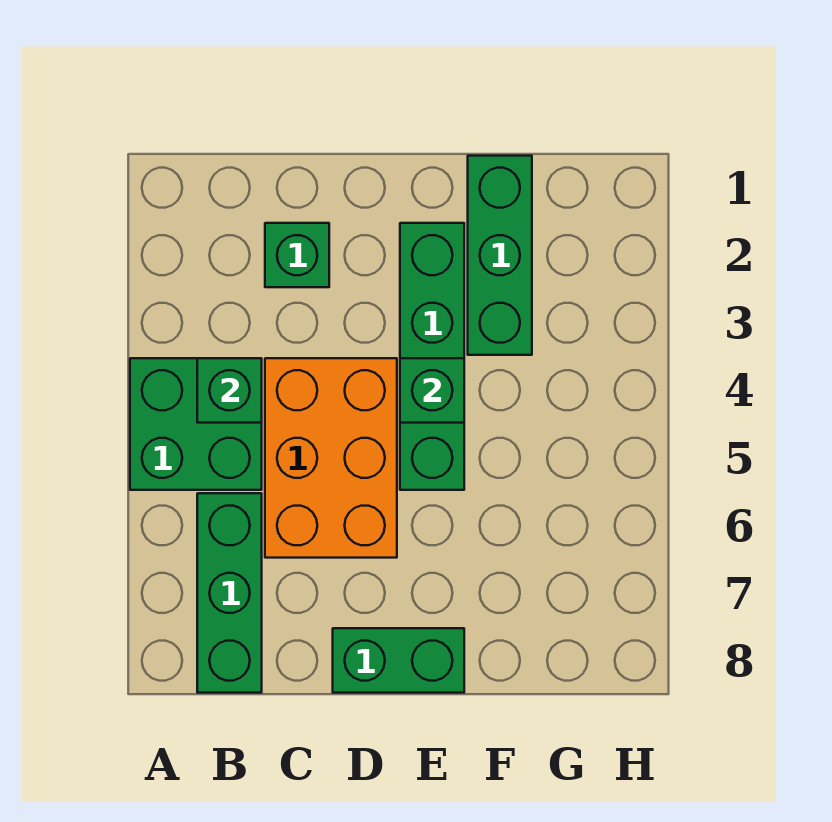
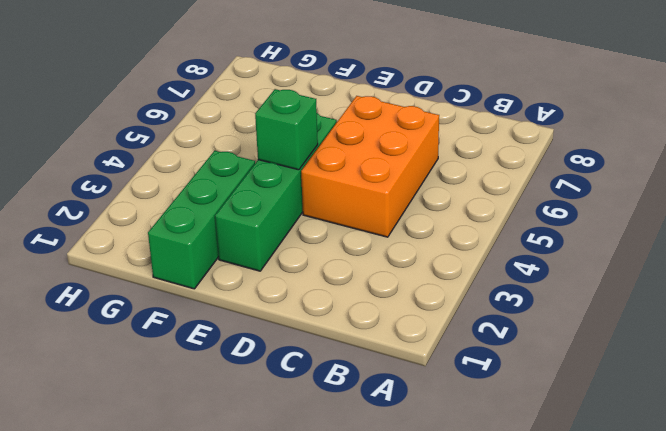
none -> green brick A4:B5 level 1
none -> green brick B6:B8 level 1

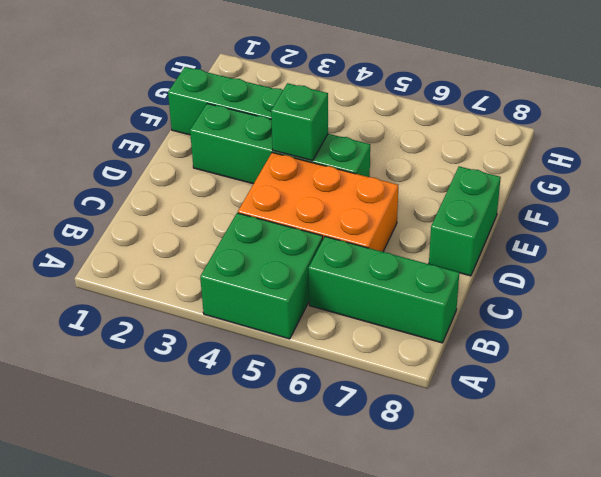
none -> green brick C2 level 1
none -> green brick B4 level 2

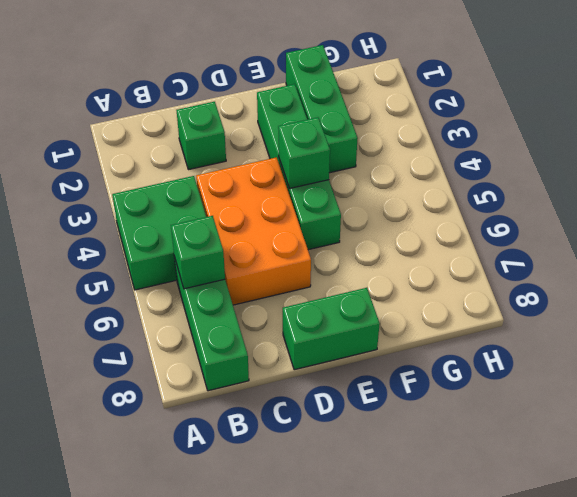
green brick B6 level 2 -> green brick B4 level 2

